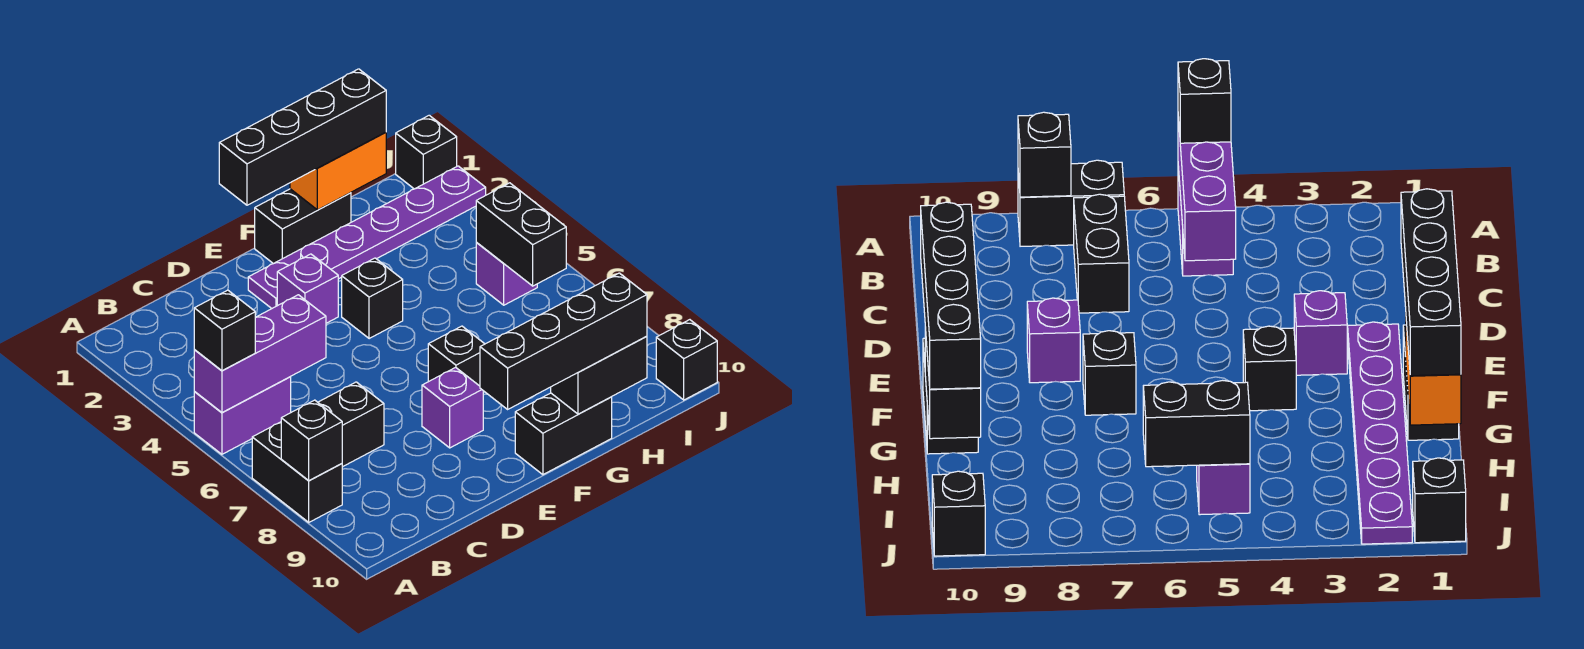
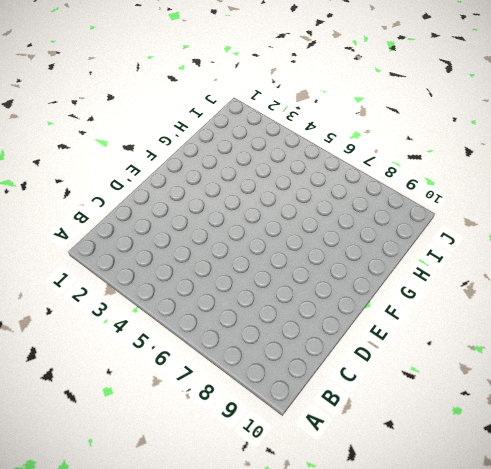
none -> purple brick A5:B5 level 1
none -> black brick A7:A8 level 1
none -> black brick B7:C7 level 1

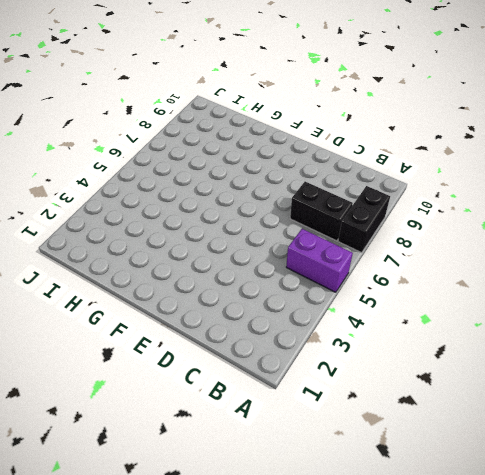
none -> purple plate E2:J2 level 1
none -> purple brick E3 level 1
none -> purple brick E8 level 1

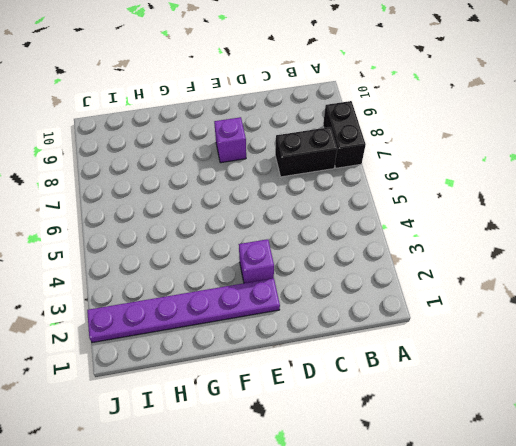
none -> purple brick A5:B5 level 1
none -> black brick F1:G1 level 1
none -> black brick F4 level 1

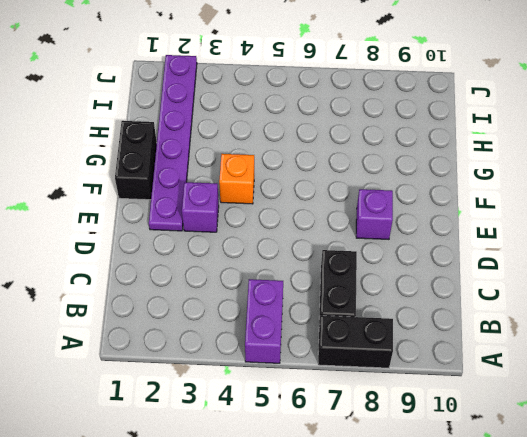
orange brick F4 level 1 -> black brick F4 level 1
none -> black brick F7 level 1
none -> black brick F10:G10 level 1
none -> purple brick I5 level 1

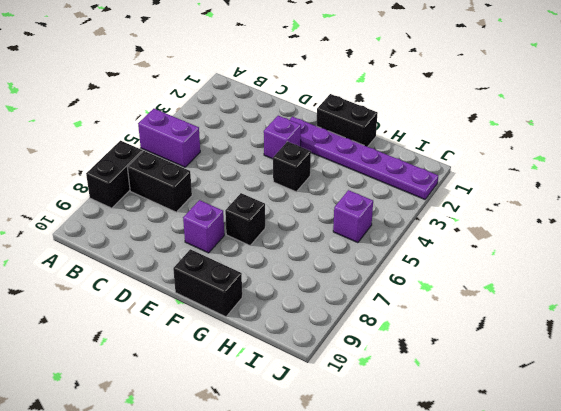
none -> black brick J1 level 1
none -> black brick J10 level 1
none -> purple brick A5:C5 level 2

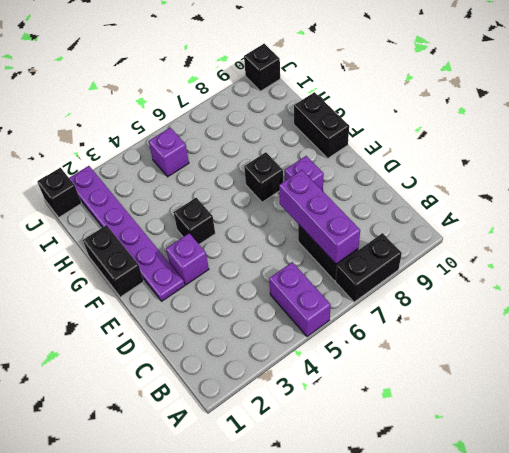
purple brick B7:D7 level 2 -> purple brick A5:C5 level 2
none -> black brick A8 level 2
none -> orange brick G1:H1 level 2
none -> black brick G10:H10 level 2

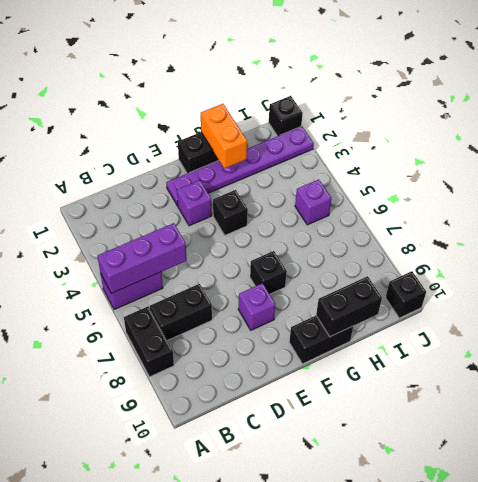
orange brick G1:G2 level 2 -> orange brick G1:H1 level 2
none -> black brick A8 level 2
none -> black brick I5:I6 level 2
none -> black brick A5 level 3

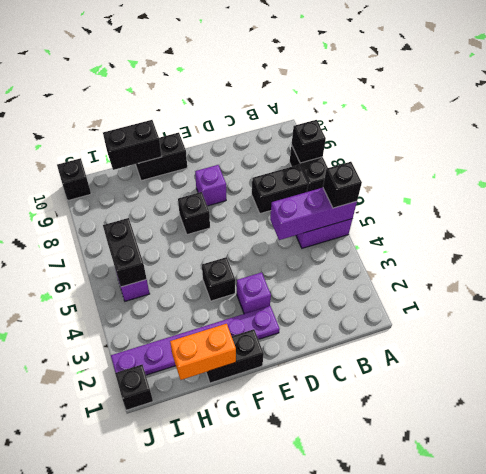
none -> black brick E1:H1 level 3
none -> black brick E10:H10 level 3

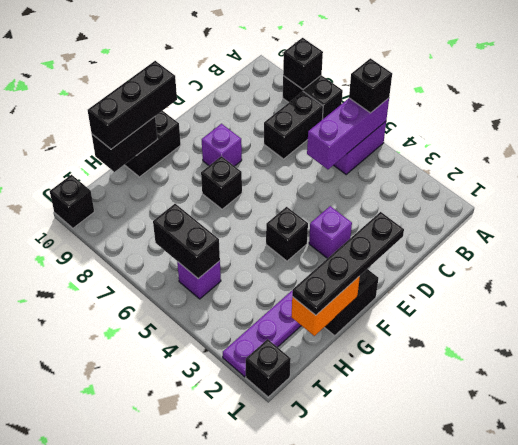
black plate E1:H1 level 3 -> black brick E1:H1 level 3
black brick F10:H10 level 3 -> black brick E10:H10 level 3

